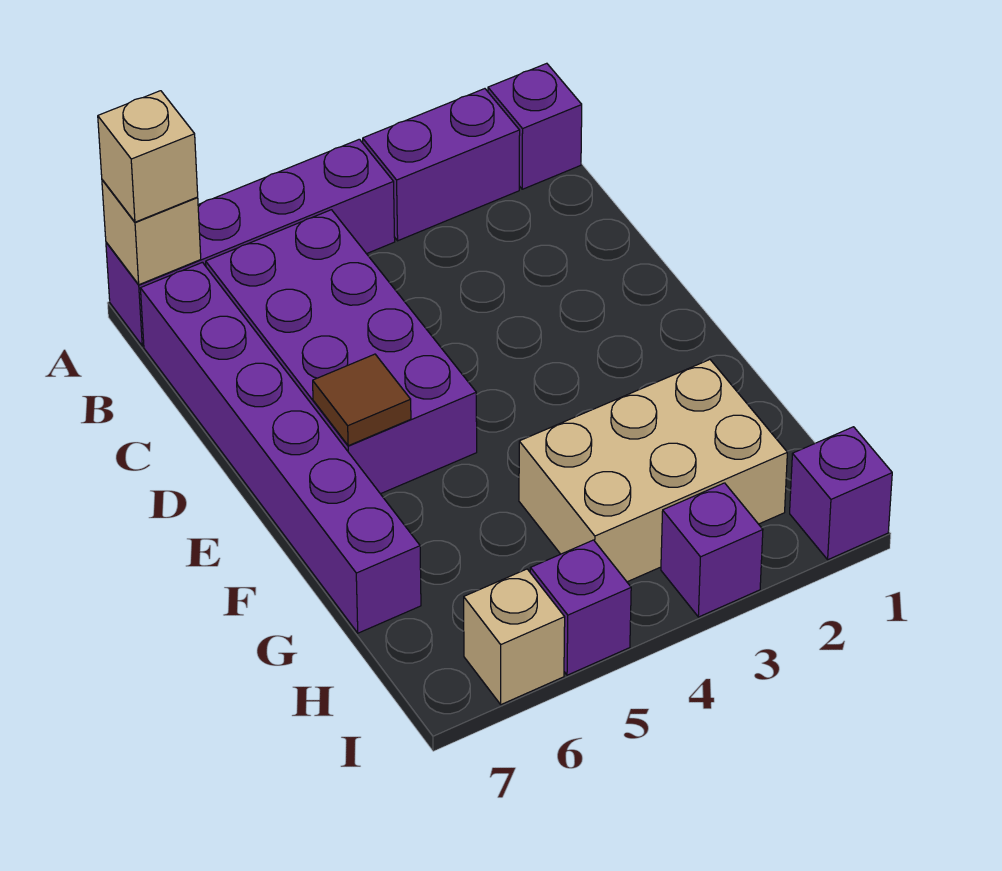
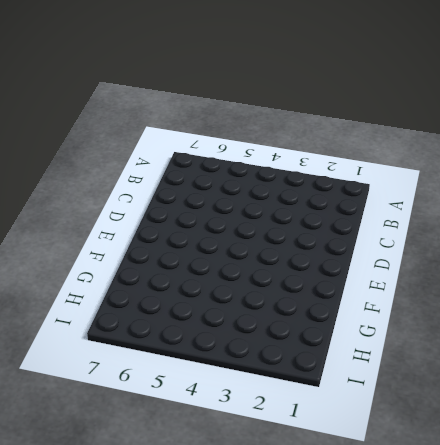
none -> purple brick A1 level 1
none -> purple brick A2:A3 level 1
none -> purple brick A4:A7 level 1

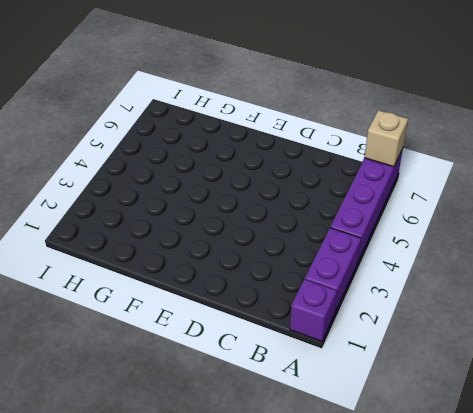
none -> purple brick B5:E6 level 1
none -> purple brick B7:G7 level 1
none -> tan brick G2:H4 level 1

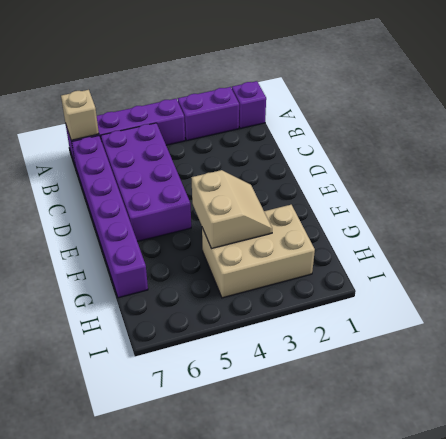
tan slope F3:G4 level 2 top 4 -> none
none -> purple brick I1 level 1
none -> purple brick I3 level 1
none -> purple brick I5 level 1

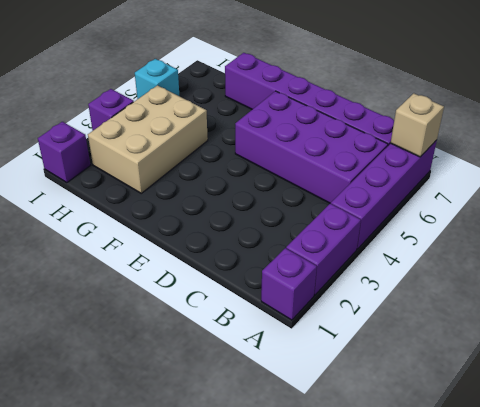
cyan brick I5 level 1 -> purple brick I5 level 1
none -> tan brick I6 level 1
none -> brown tile E6 level 2
none -> tan brick A7 level 3

